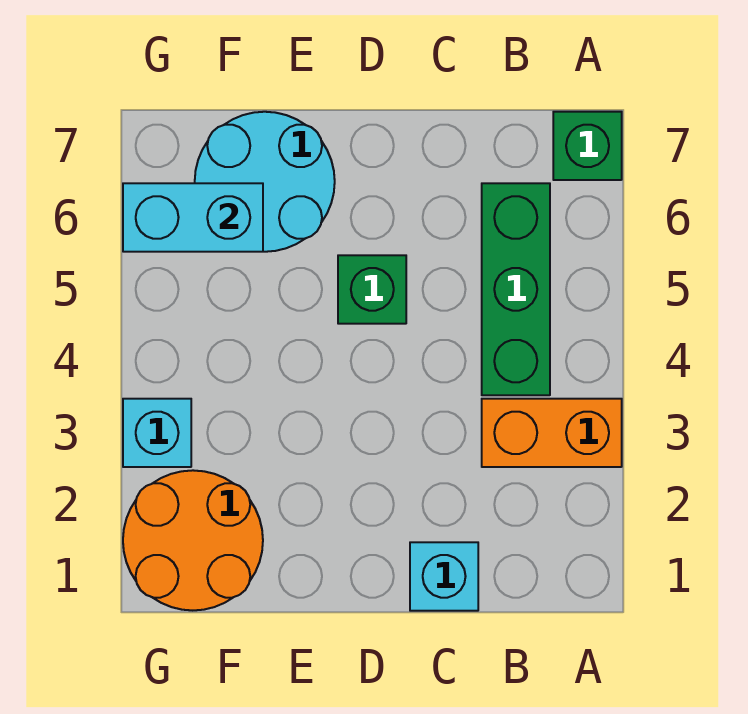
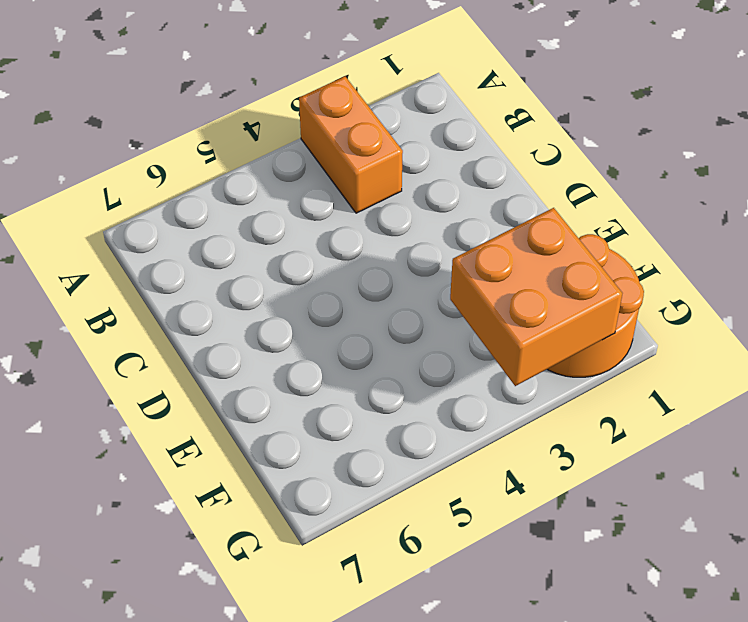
orange brick F2:G3 level 2 -> none
none -> green brick A7 level 1
none -> green brick B4:B6 level 1

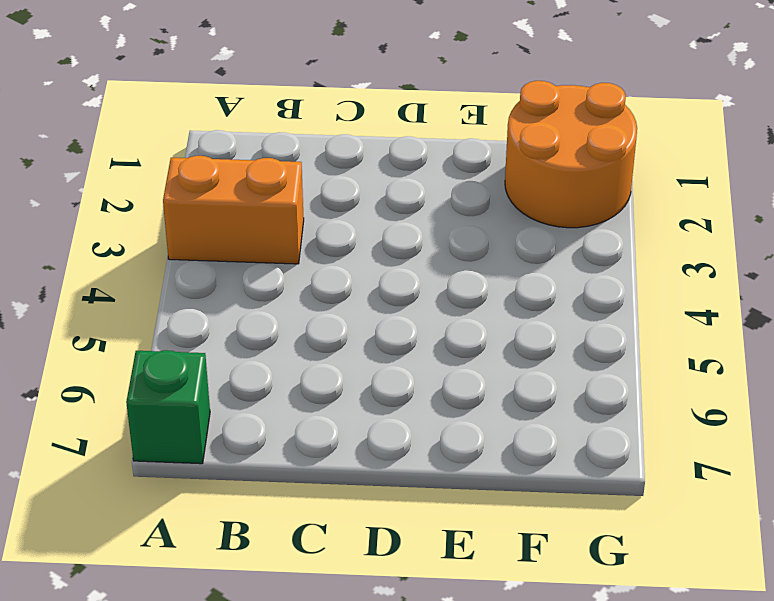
none -> green brick B4:B6 level 1
none -> cyan brick C1 level 1

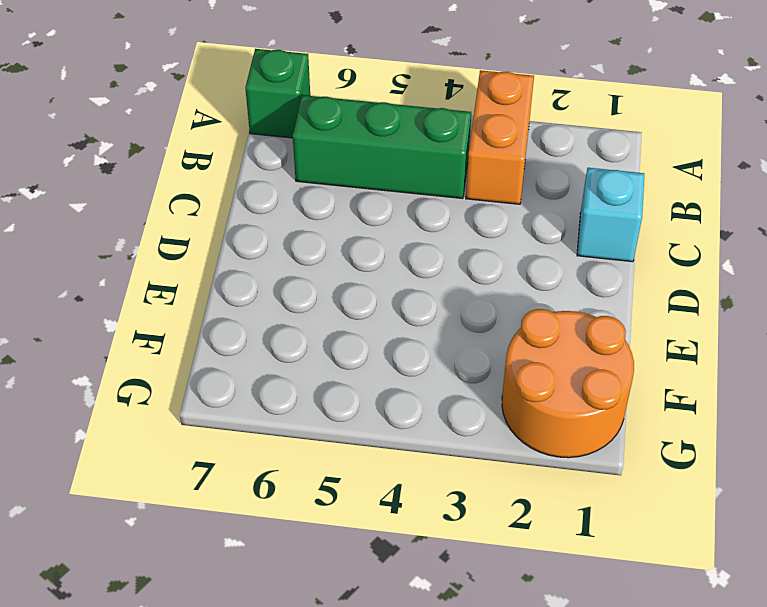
none -> green brick D5 level 1
none -> cyan round brick E6:F7 level 1

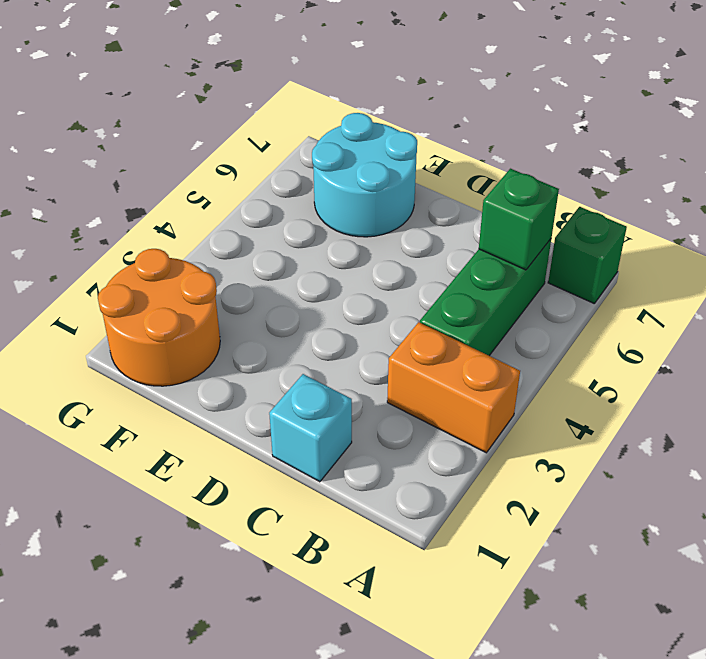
green brick B6 level 2 -> green brick D5 level 1
none -> cyan brick G3 level 1
none -> cyan brick F6:G6 level 2

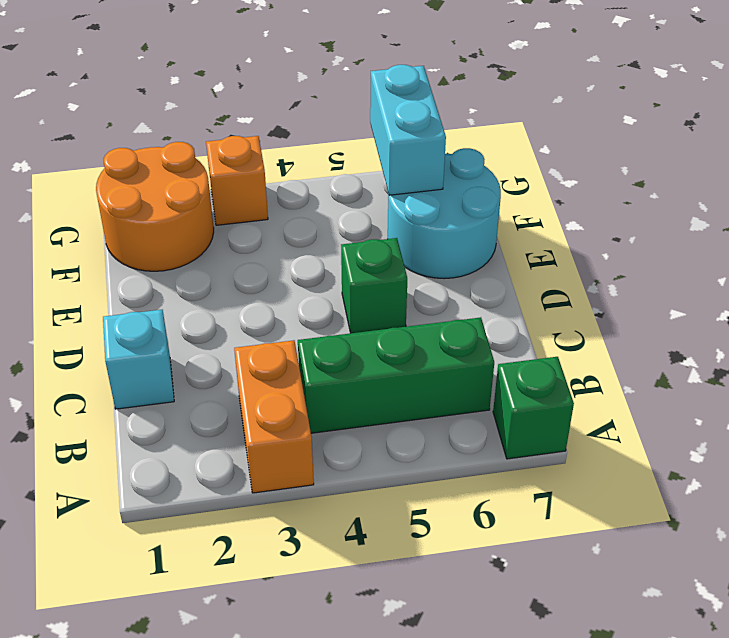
orange brick G3 level 1 -> cyan brick G3 level 1

